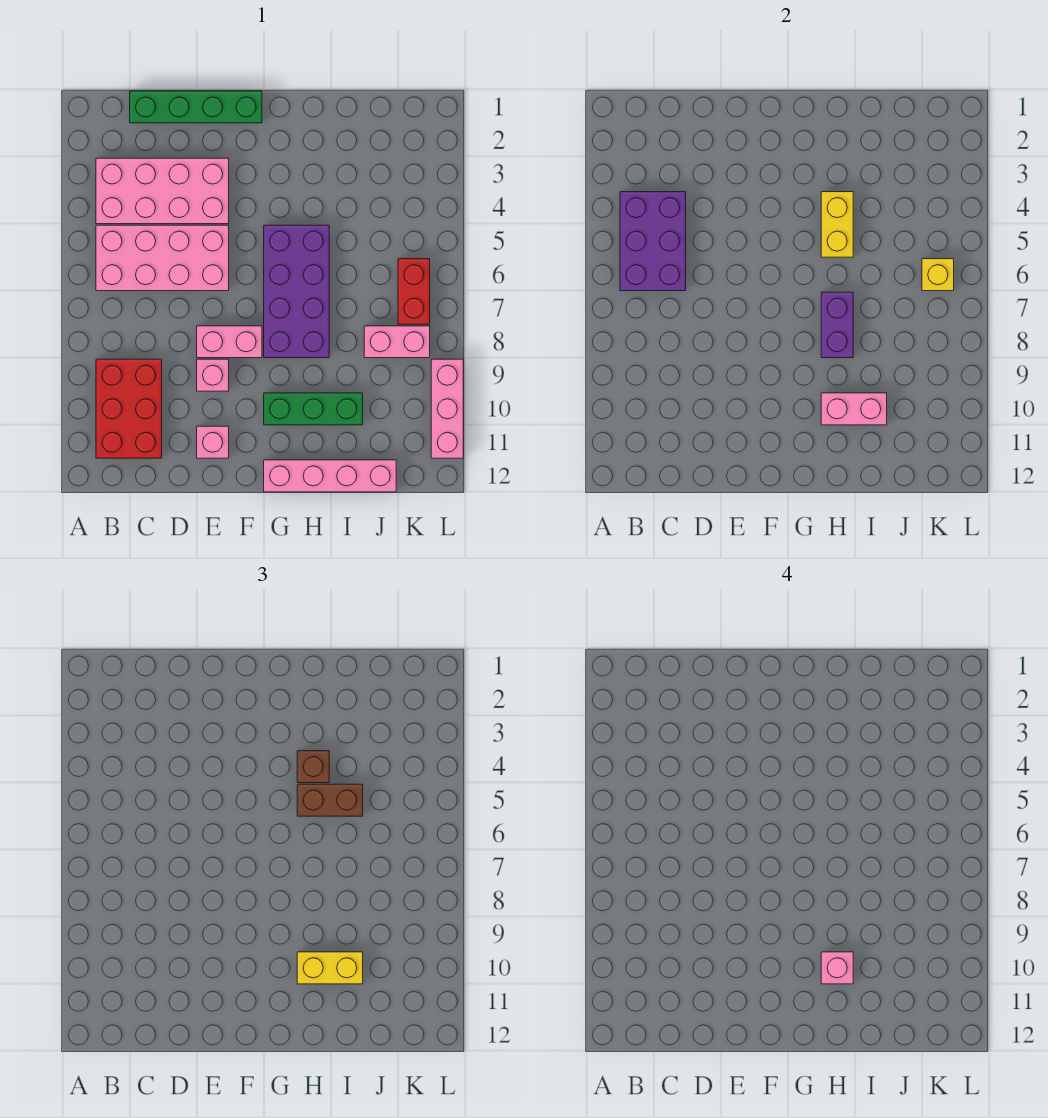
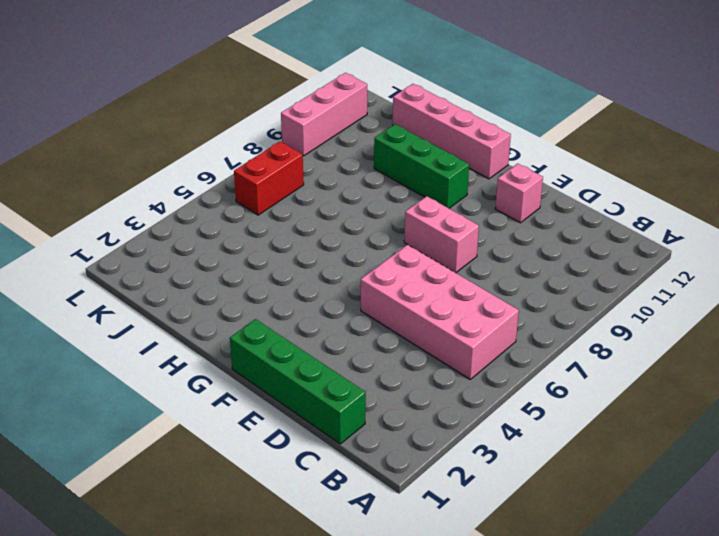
none -> pink brick B3:E4 level 1
none -> red brick B9:C11 level 1
none -> pink brick E9 level 1

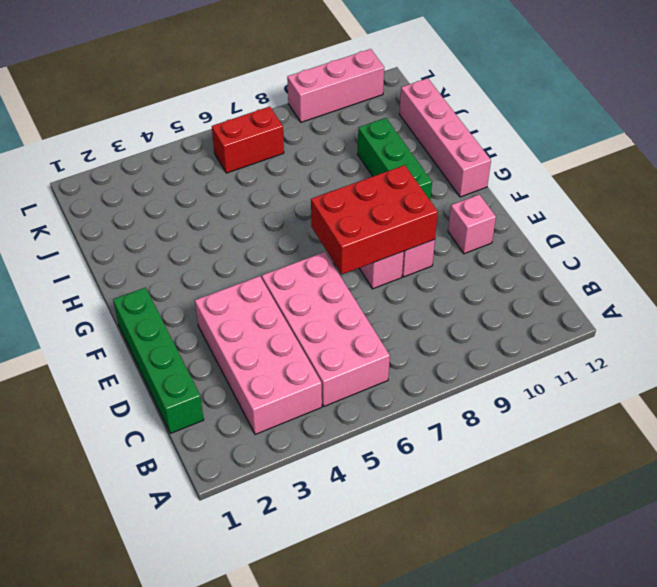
red brick E7:F9 level 2 -> red brick B9:C11 level 1
none -> purple brick G5:H8 level 1
none -> pink brick J8:K8 level 1
none -> purple brick B4:C6 level 2

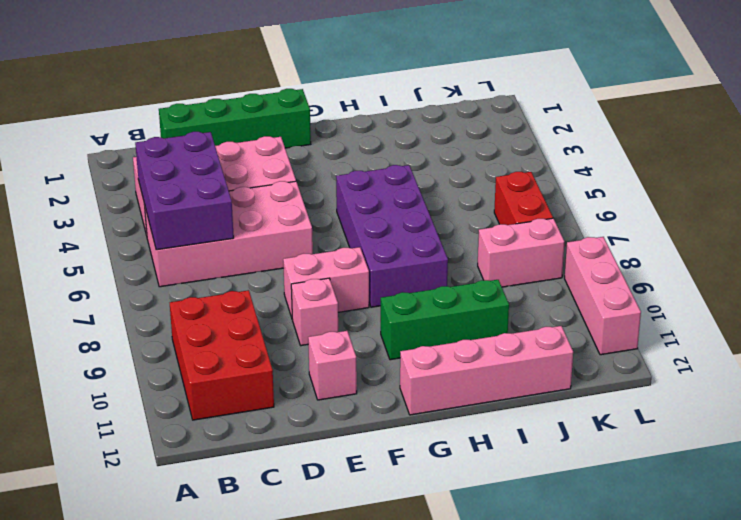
none -> yellow brick H4:H5 level 2
none -> purple brick H7:H8 level 2
none -> pink brick H10:I10 level 2

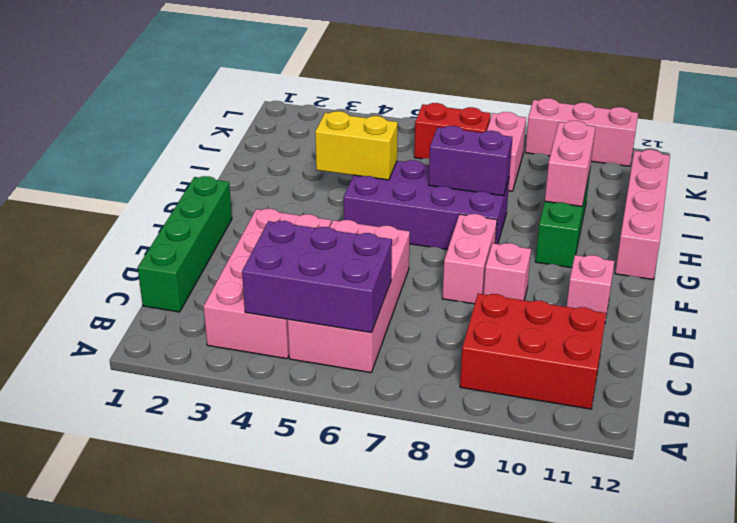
none -> yellow brick K6 level 2
none -> brown brick H4 level 3
none -> brown brick H5:I5 level 3

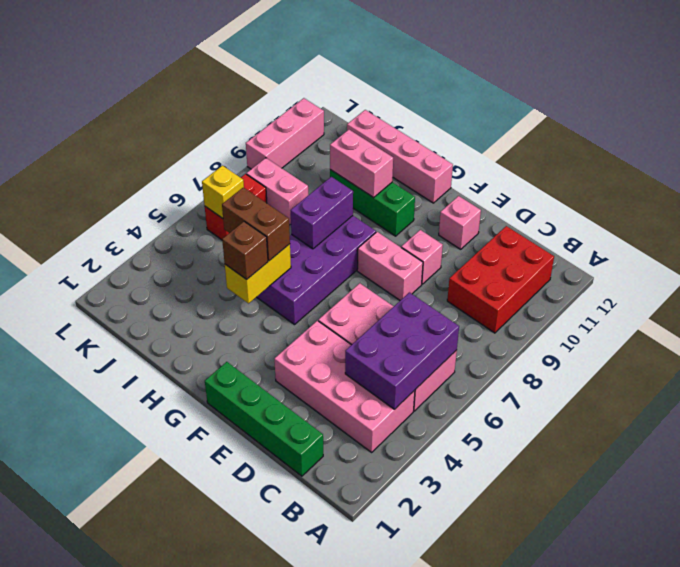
none -> yellow brick H10:I10 level 3
none -> pink brick H10 level 4

